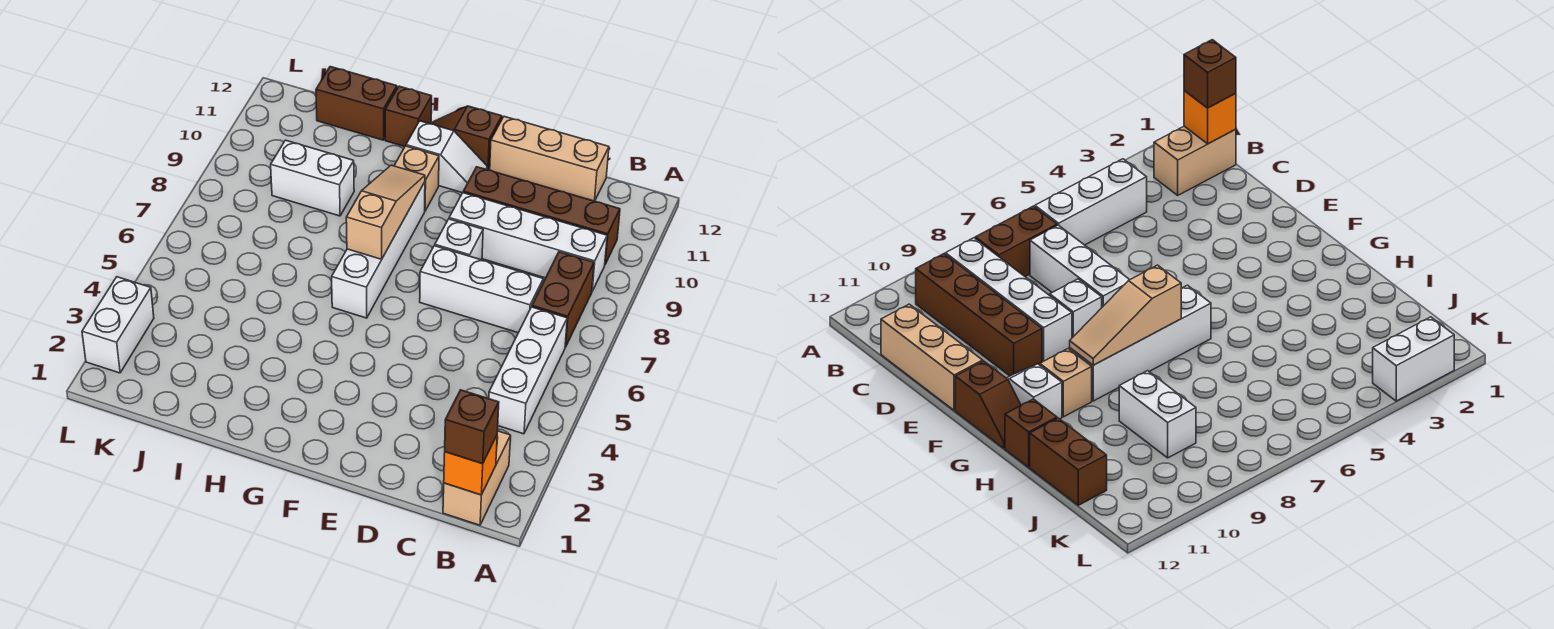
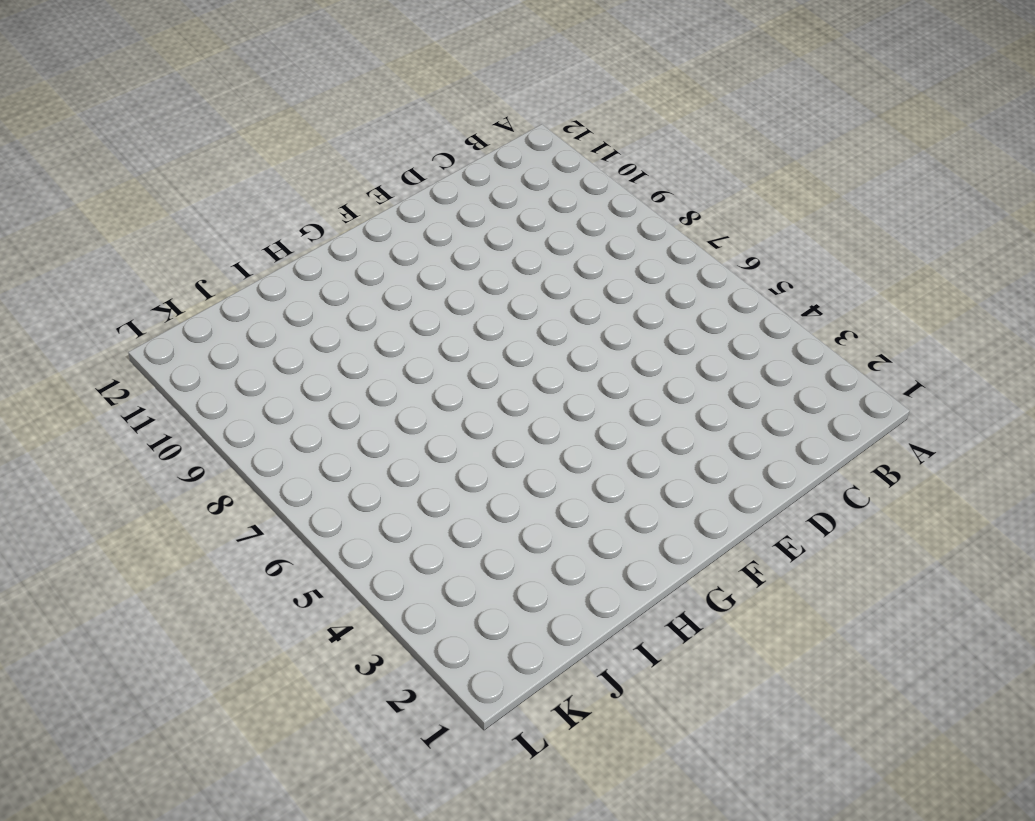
none -> tan brick B1:B2 level 1
none -> white brick B4:B6 level 1
none -> brown brick B7:B8 level 1

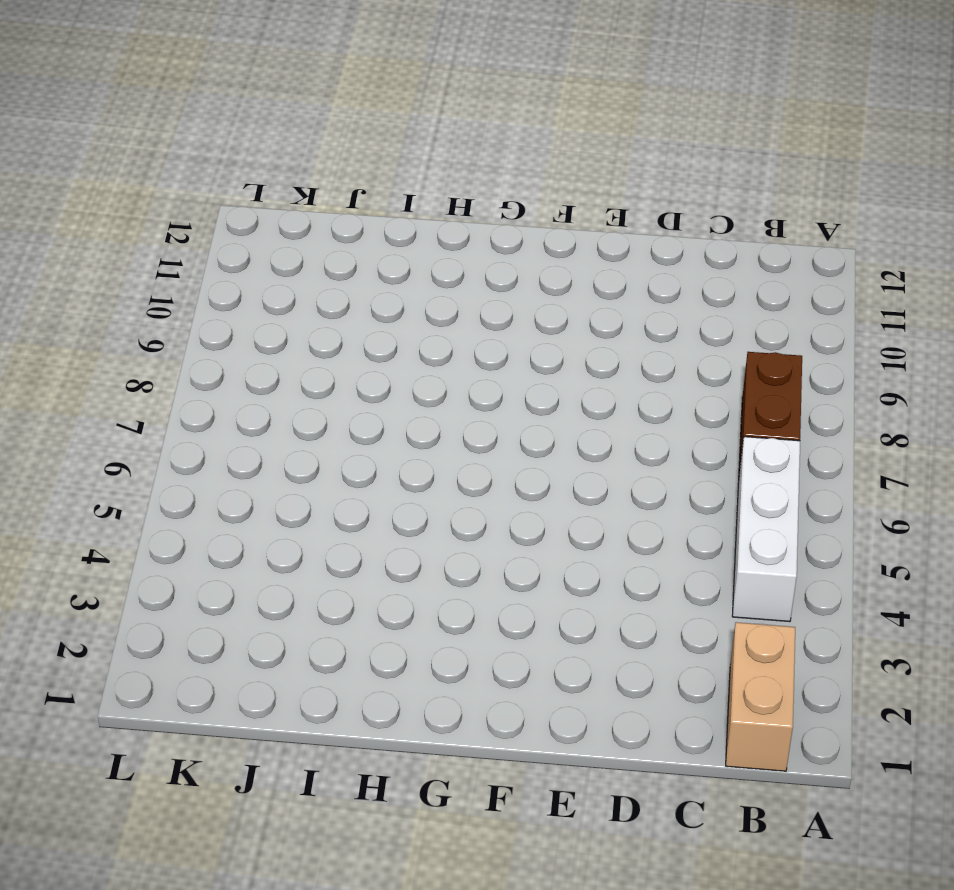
none -> white brick B9:E9 level 1
none -> brown brick B10:E10 level 1
none -> white brick C7:E7 level 1

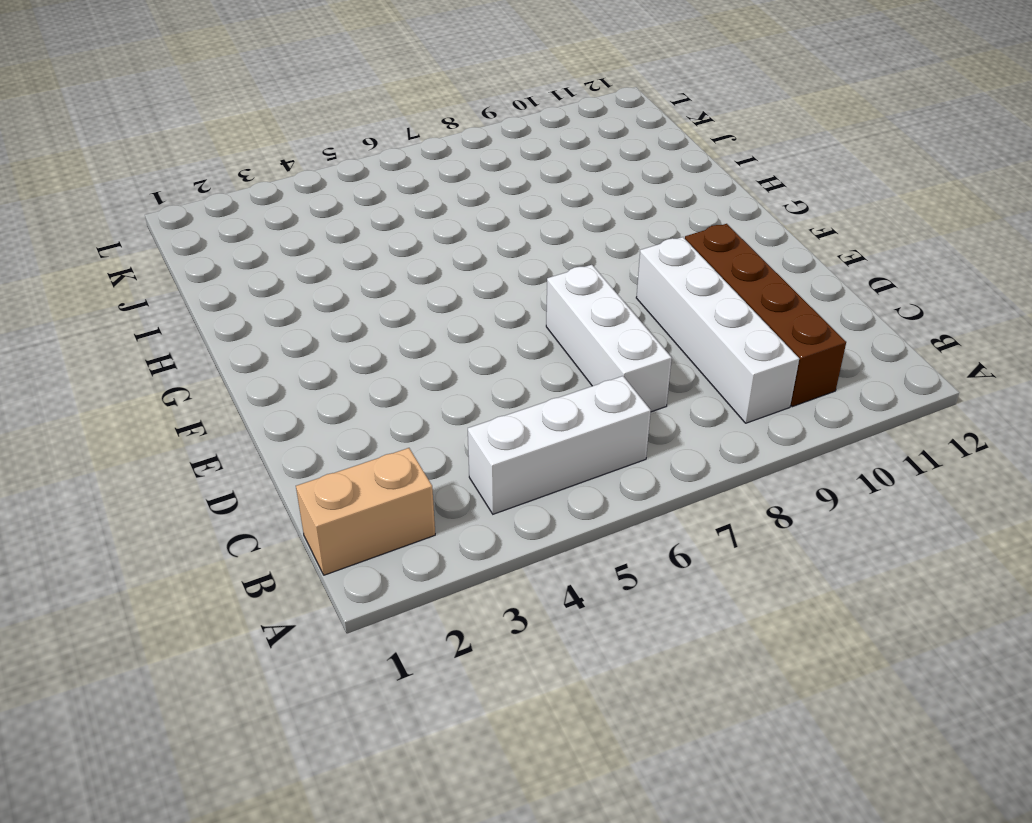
none -> brown brick B7:B8 level 1
none -> tan brick C12:E12 level 1
none -> white brick E8 level 1

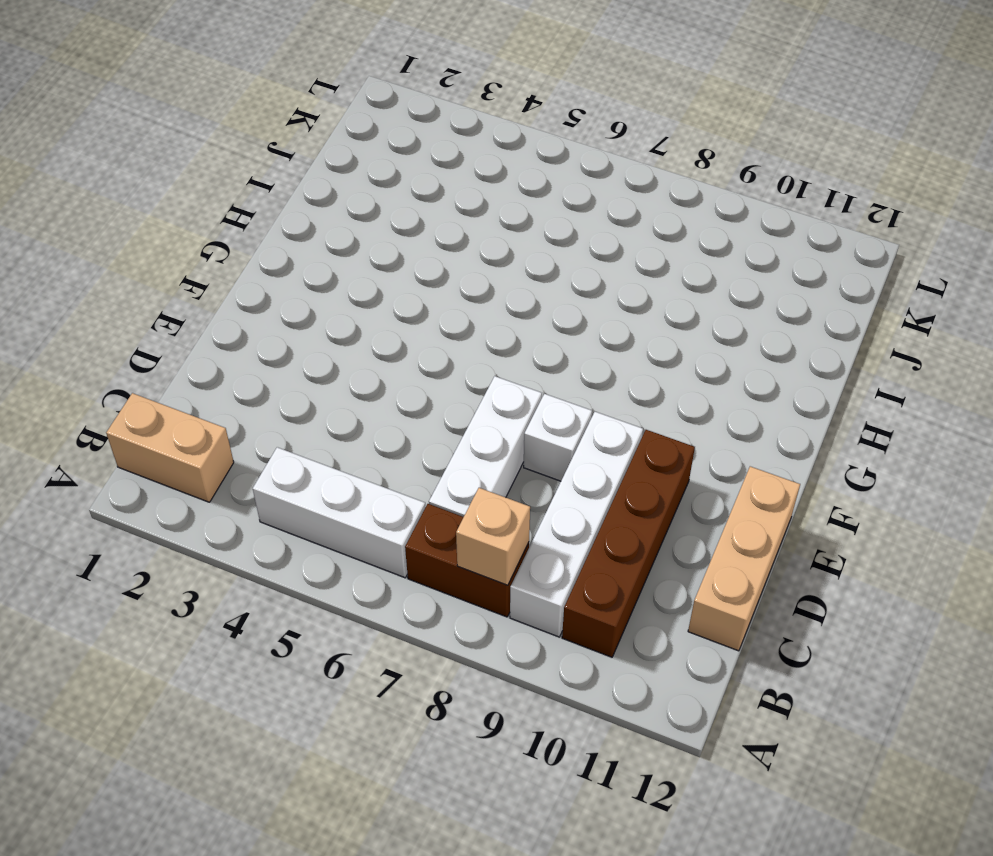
tan brick B8 level 2 -> tan brick G10 level 1
none -> white slope F11:G11 level 1 top G
none -> brown slope F12:G12 level 1 top F
none -> white brick G6:G9 level 1

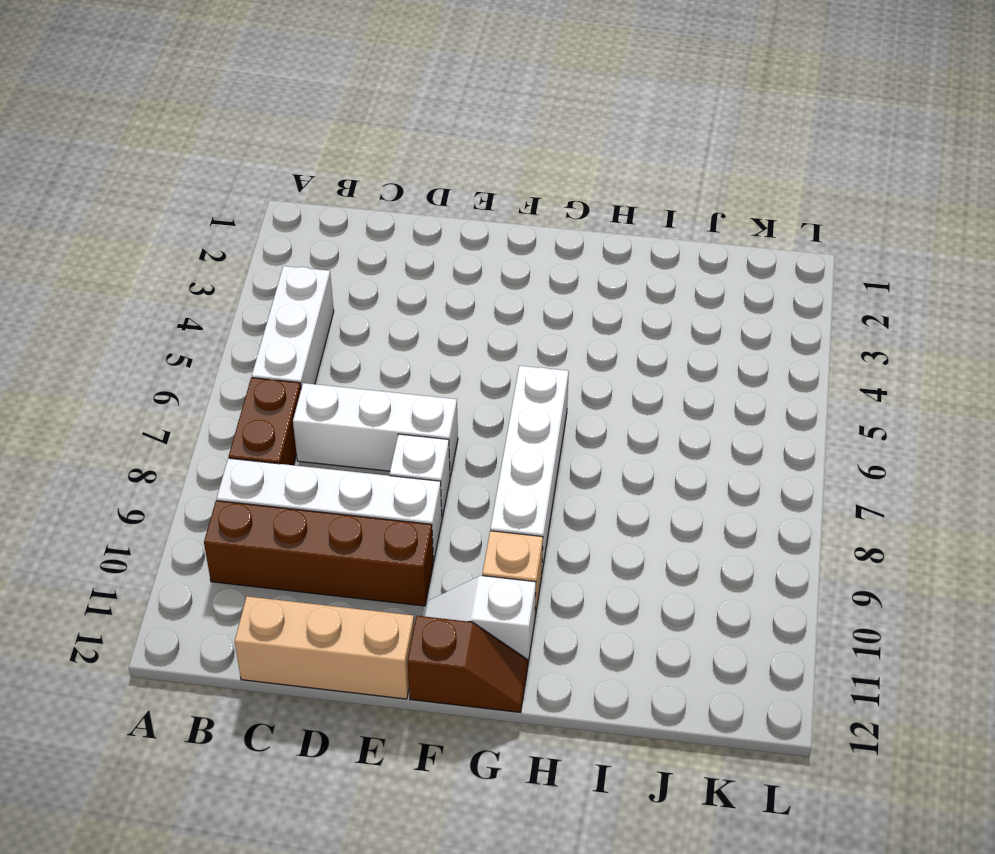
none -> tan brick B1:B2 level 1
none -> brown brick H12 level 1
none -> white brick I9:J9 level 1

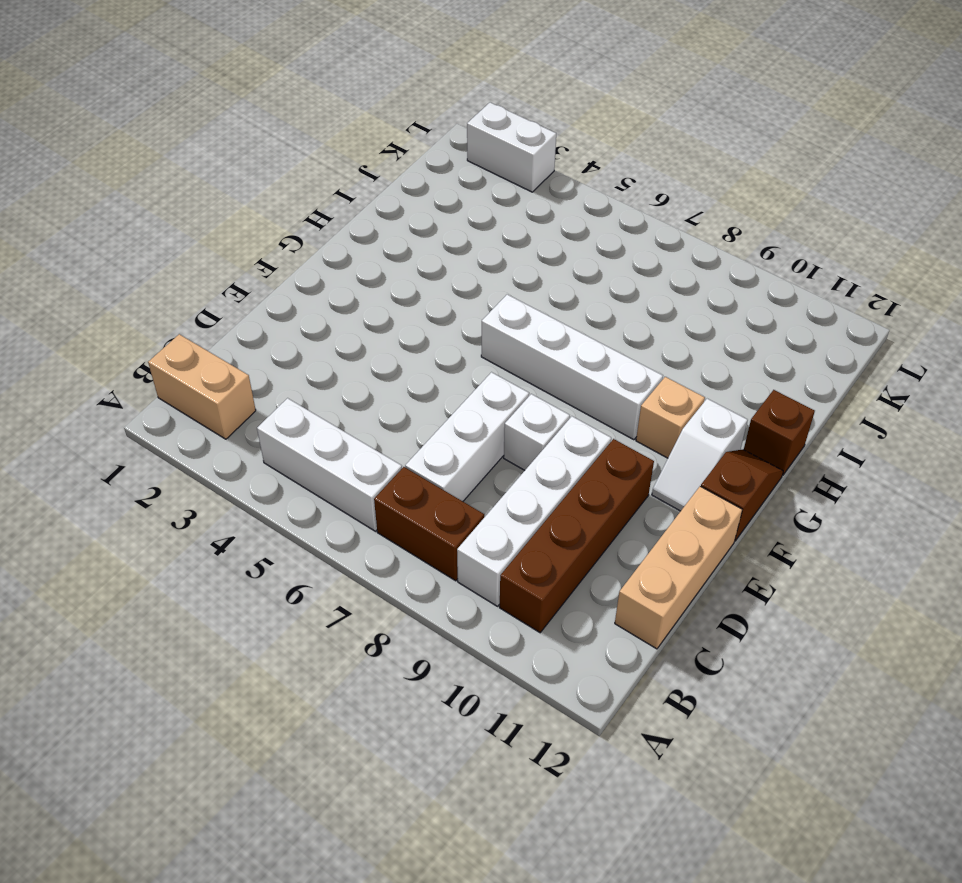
none -> white brick I9:J9 level 1
none -> brown brick I12:J12 level 1
none -> orange brick B1 level 2

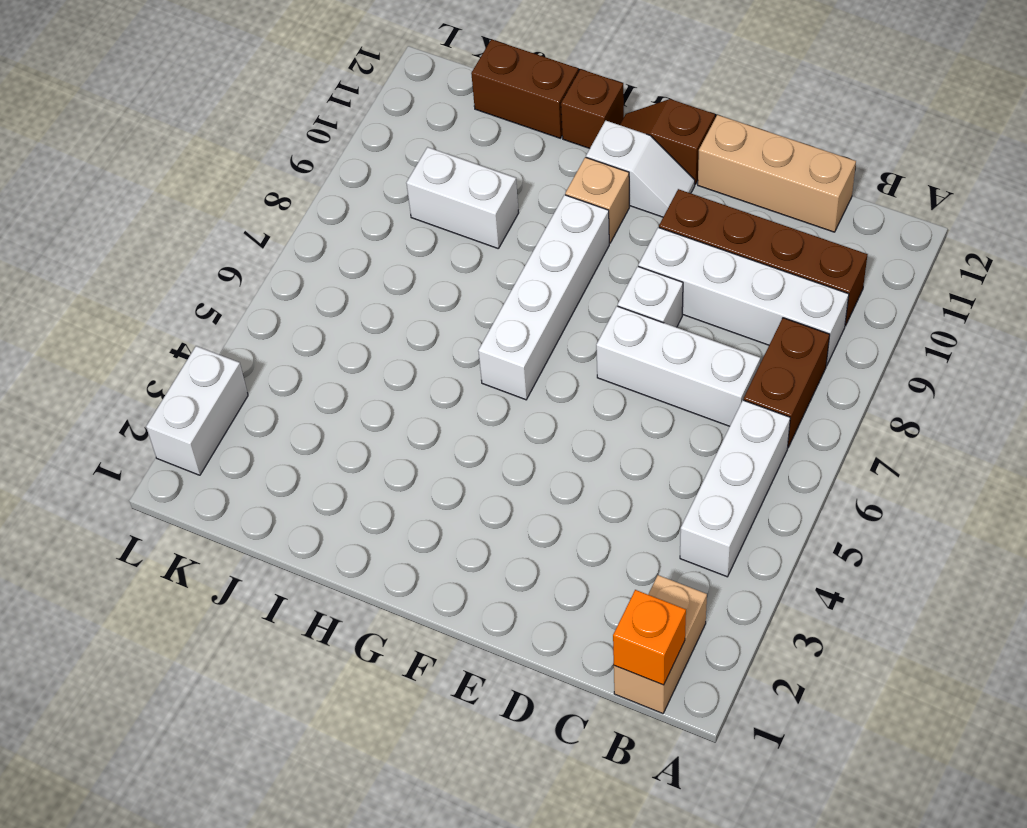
none -> tan slope G7:G9 level 2 top 7
none -> brown brick B1 level 3

